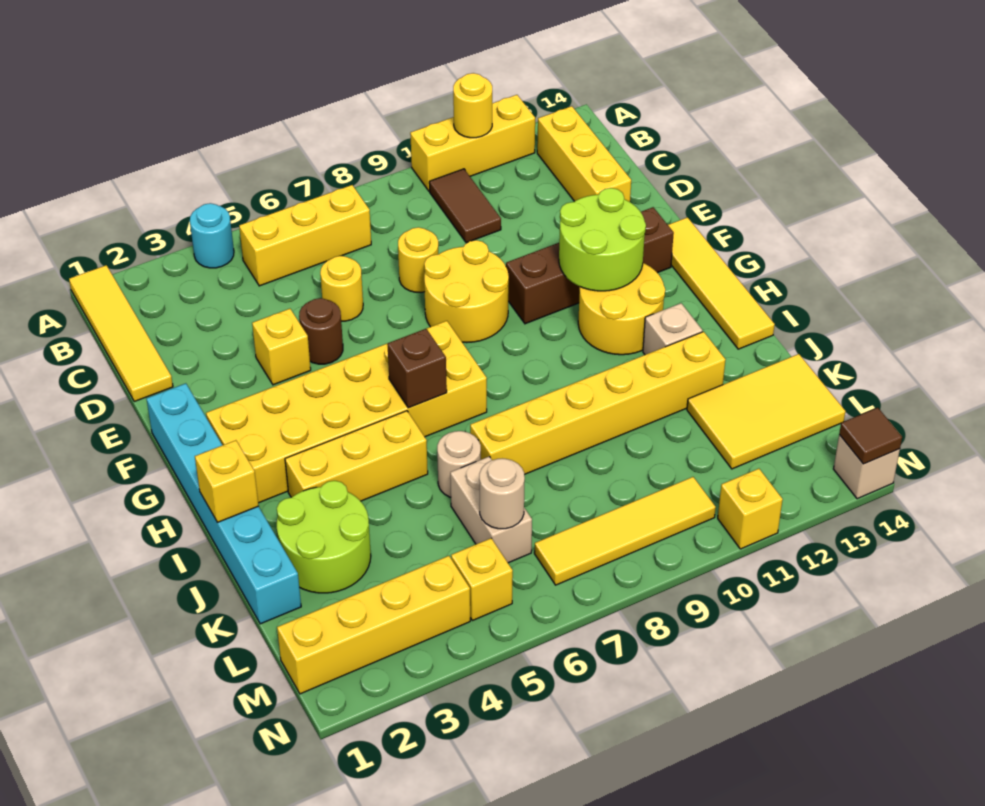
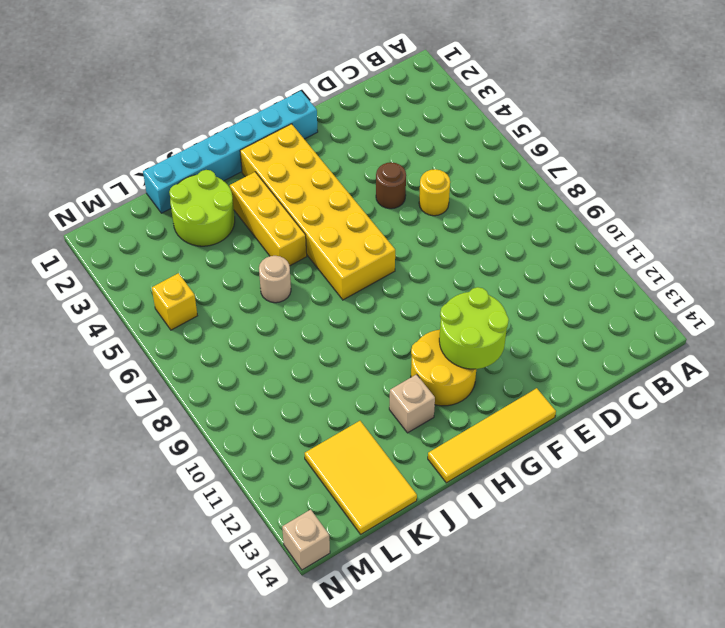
none -> yellow tile A1:D1 level 1
none -> cyan round brick A4 level 1
none -> yellow brick A10:A12 level 1
none -> yellow brick B5:B7 level 1

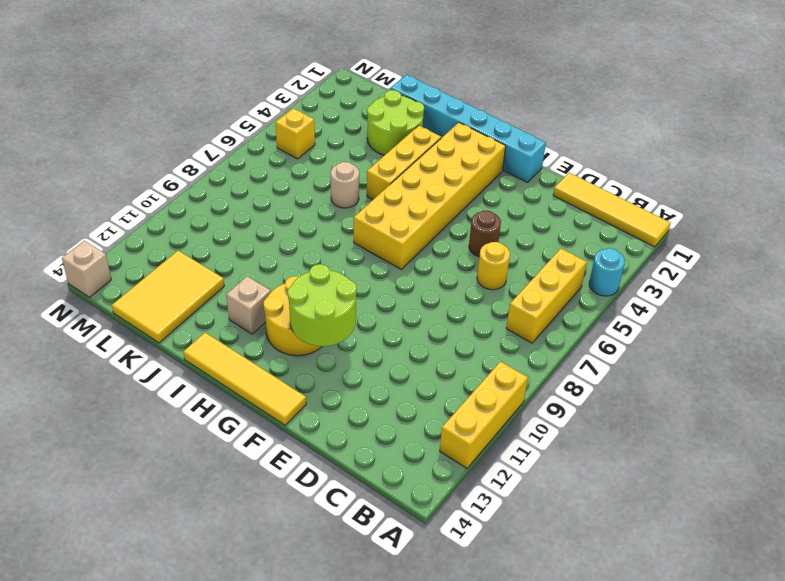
none -> brown tile B10:C10 level 1
none -> yellow brick B13:D13 level 1
none -> yellow round brick D8 level 1
none -> yellow brick E4 level 1

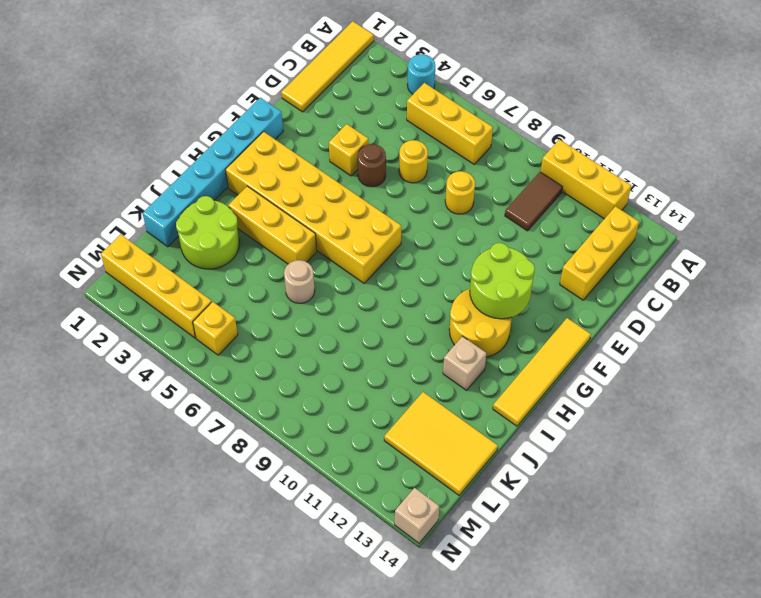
none -> yellow round brick E8:F9 level 1
none -> brown brick F10:F13 level 1
none -> yellow brick J7:J12 level 1
none -> tan brick K6:L6 level 1

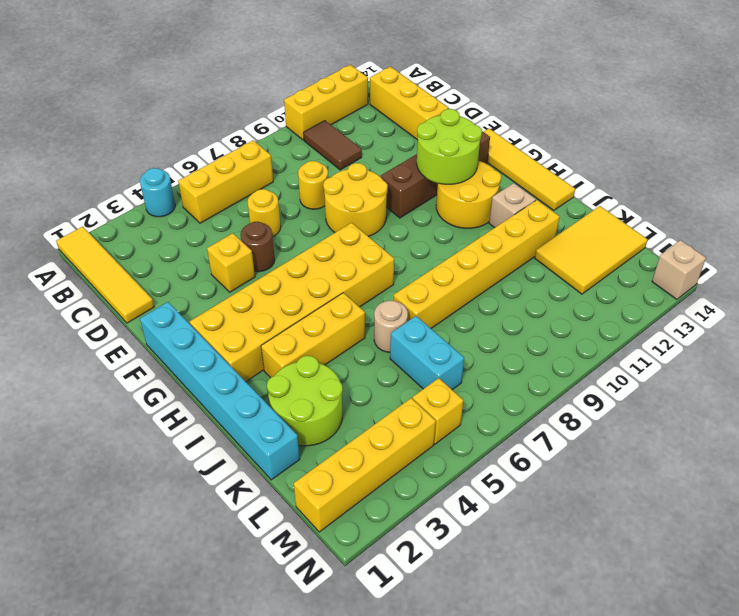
cyan brick K6:L6 level 1 -> tan brick K6:L6 level 1
none -> yellow tile M7:M10 level 1
none -> yellow brick N11 level 1
none -> yellow round brick A11 level 2
none -> brown brick H6 level 2

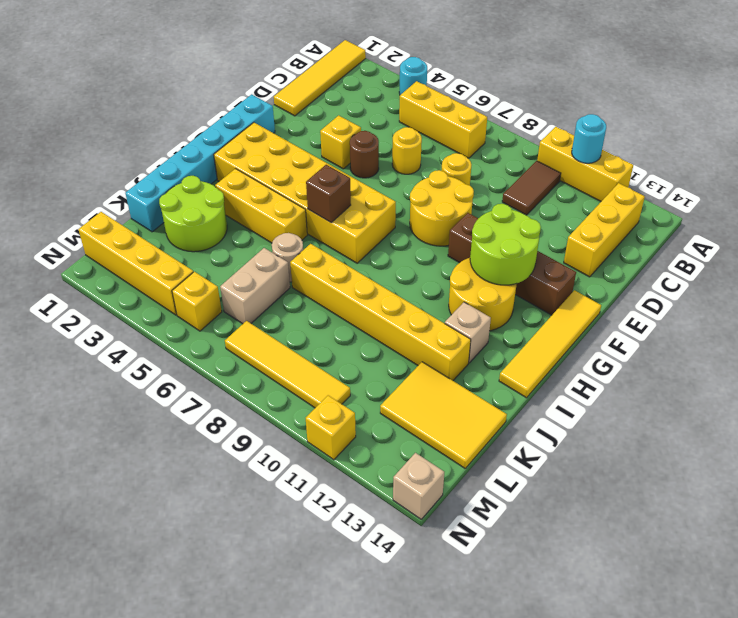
cyan round brick A11 level 2 -> yellow round brick A11 level 2
none -> yellow brick I1 level 2
none -> tan round brick L6 level 2
none -> brown tile N14 level 2

